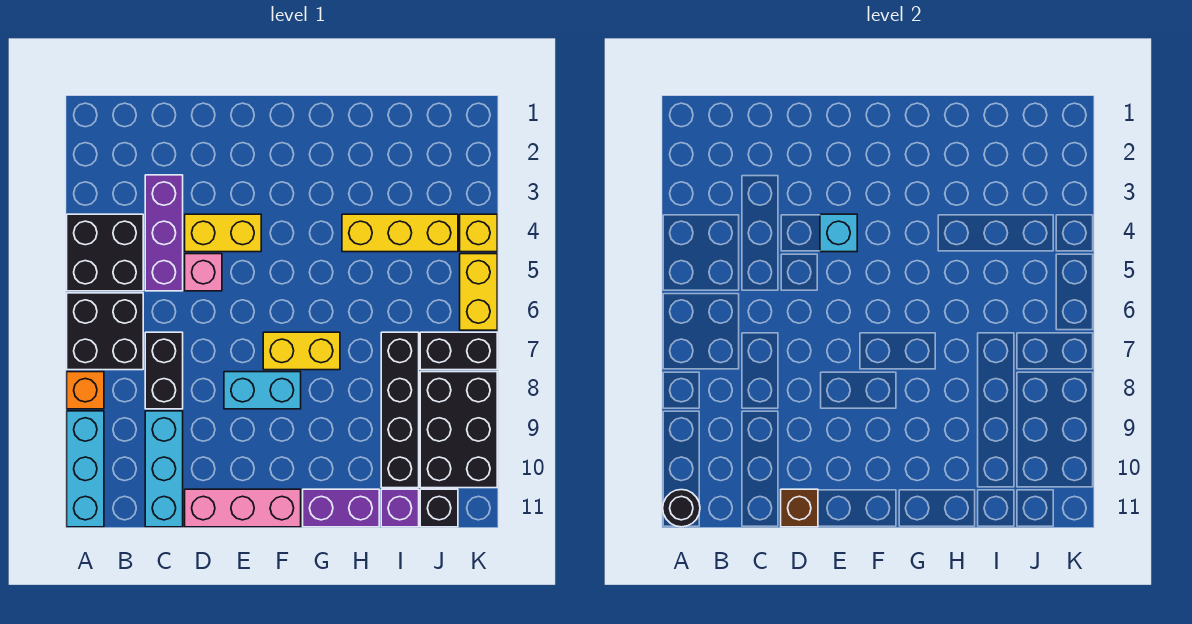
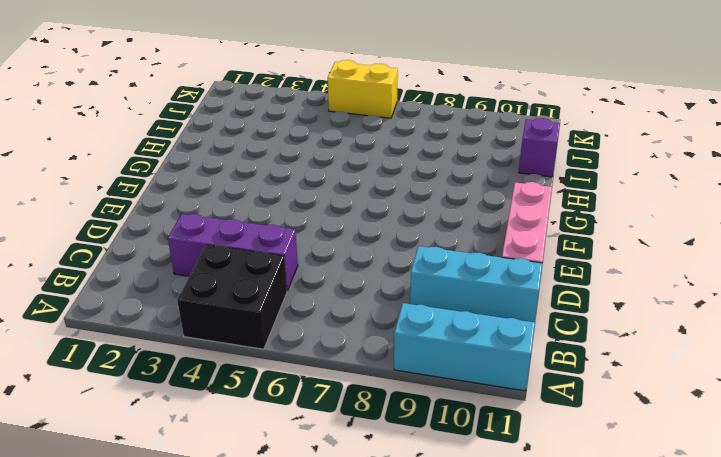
none -> black brick A6:B7 level 1
none -> orange brick A8 level 1
none -> black brick C7:C8 level 1

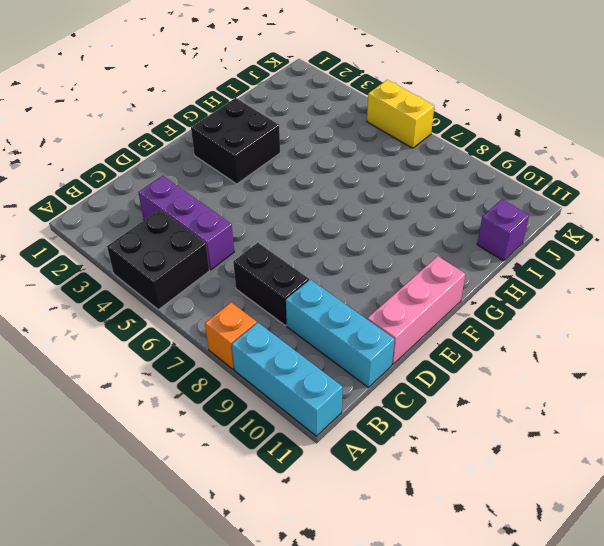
black brick F2:G3 level 1 -> black brick A6:B7 level 1
none -> yellow brick D4:E4 level 1
none -> pink brick D5 level 1
none -> cyan brick E8:F8 level 1

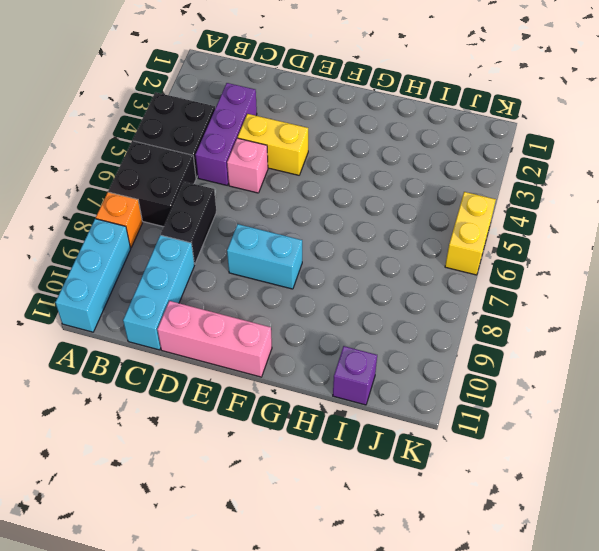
none -> yellow brick F7:G7 level 1
none -> purple brick G11:H11 level 1
none -> yellow brick H4:J4 level 1

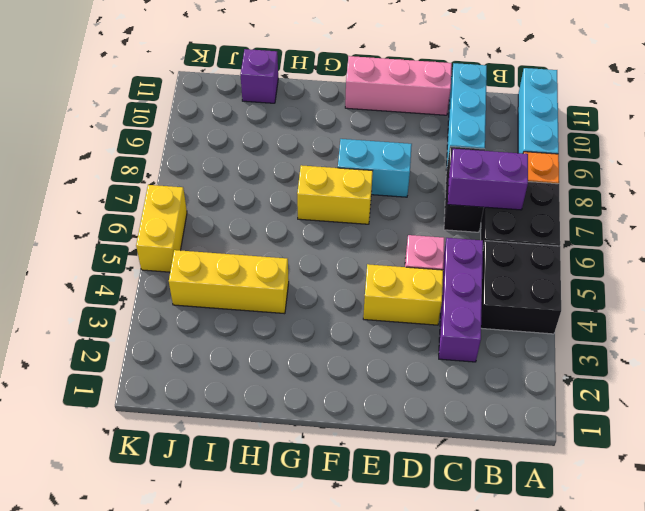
purple brick B7:C7 level 2 -> purple brick G11:H11 level 1
none -> black brick I7:I10 level 1
none -> black brick J7:K7 level 1
none -> black brick J8:K10 level 1

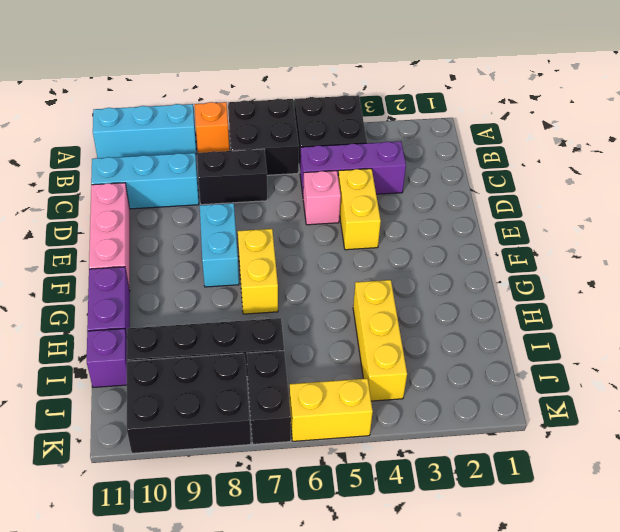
none -> black brick J11 level 1
none -> yellow brick K4 level 1
none -> black round brick A11 level 2

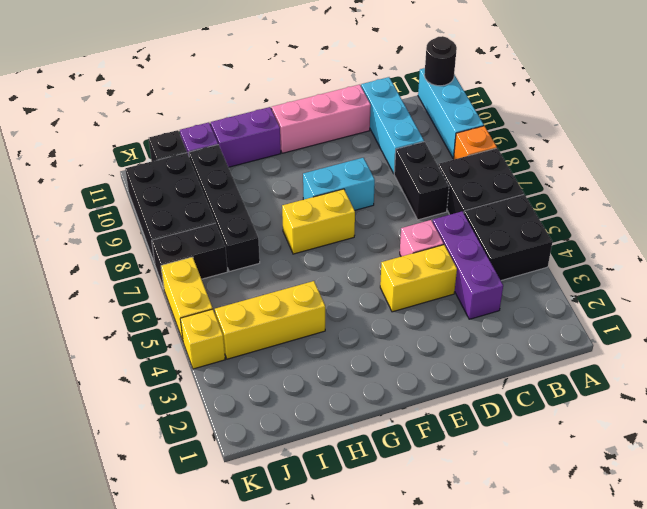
none -> brown brick D11 level 2
none -> cyan brick E4 level 2

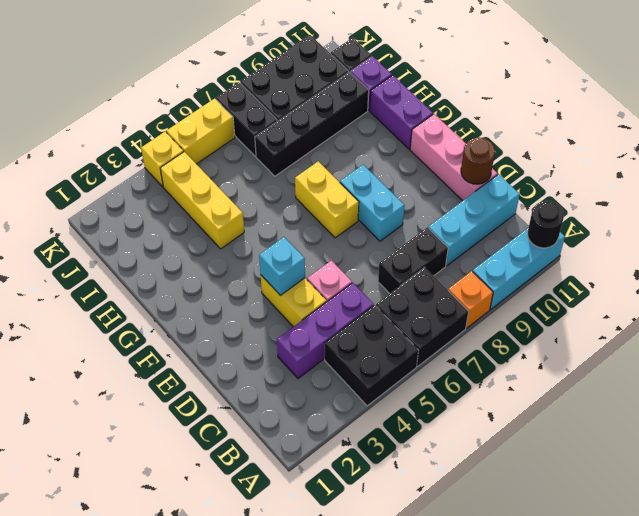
brown round brick D11 level 2 -> brown brick D11 level 2

